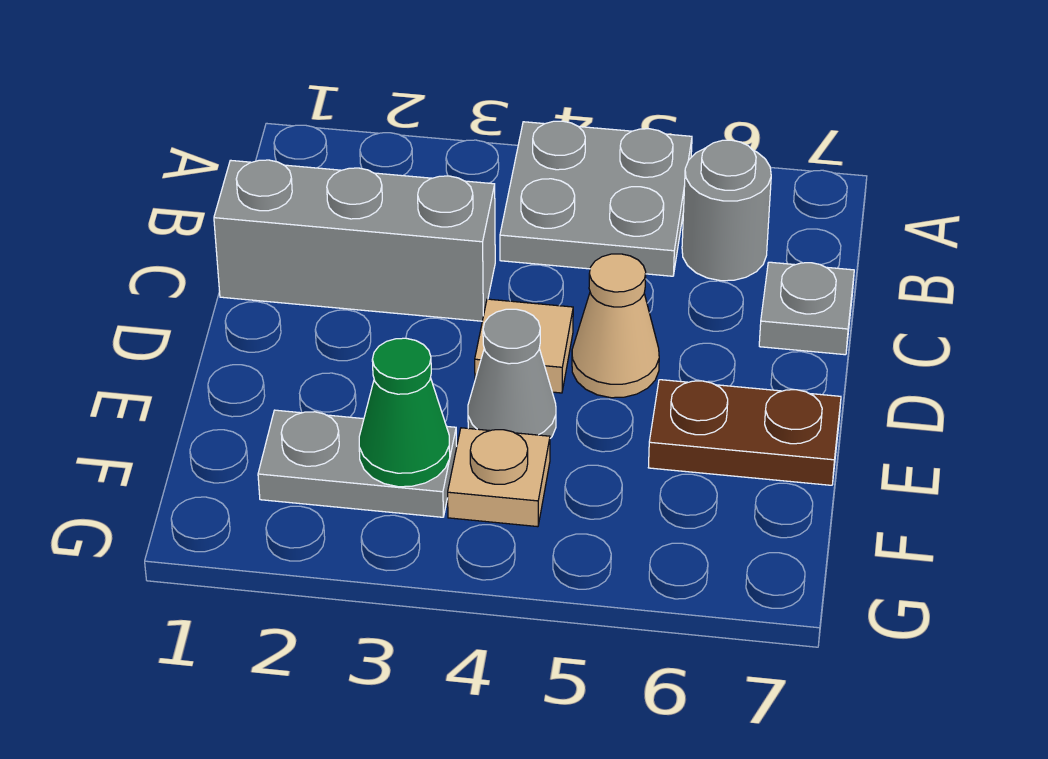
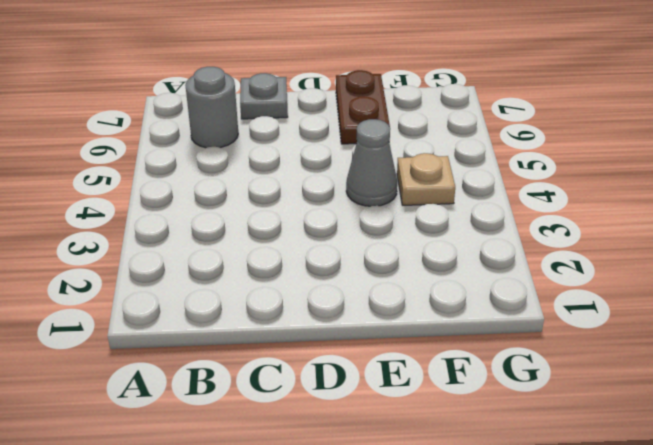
none -> grey plate A4:B5 level 1
none -> grey brick C1:C3 level 1

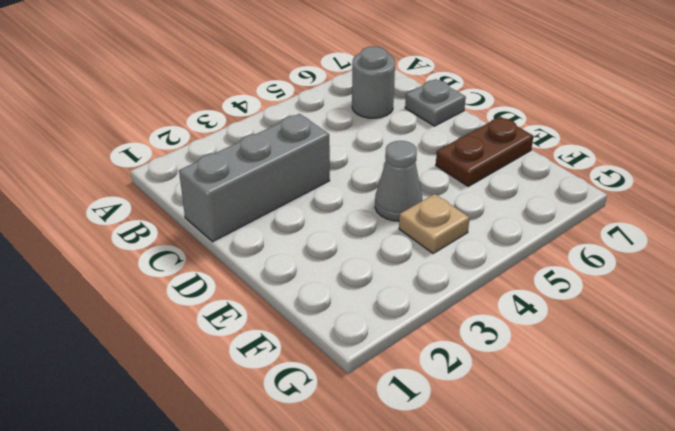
none -> grey plate A4:B5 level 1
none -> tan tile D4 level 1

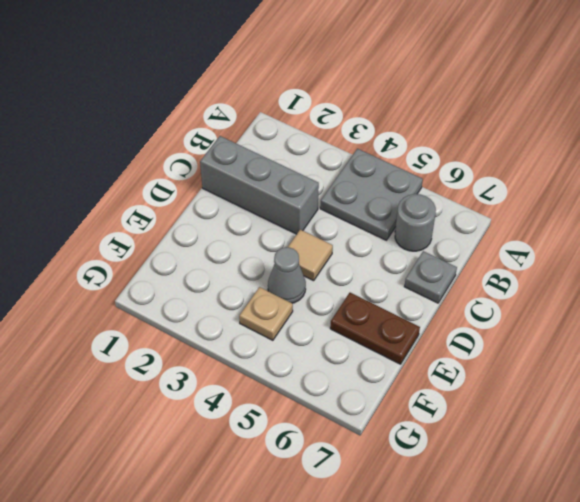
none -> tan cone D5 level 1
none -> grey plate F2:F3 level 1

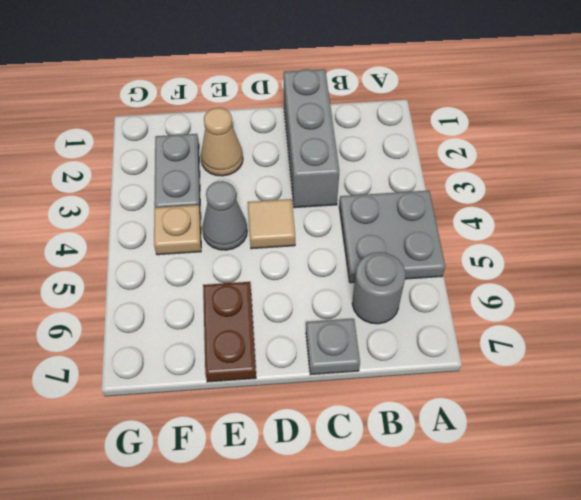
tan cone E2 level 1 -> tan cone D5 level 1
none -> green cone F3 level 2

